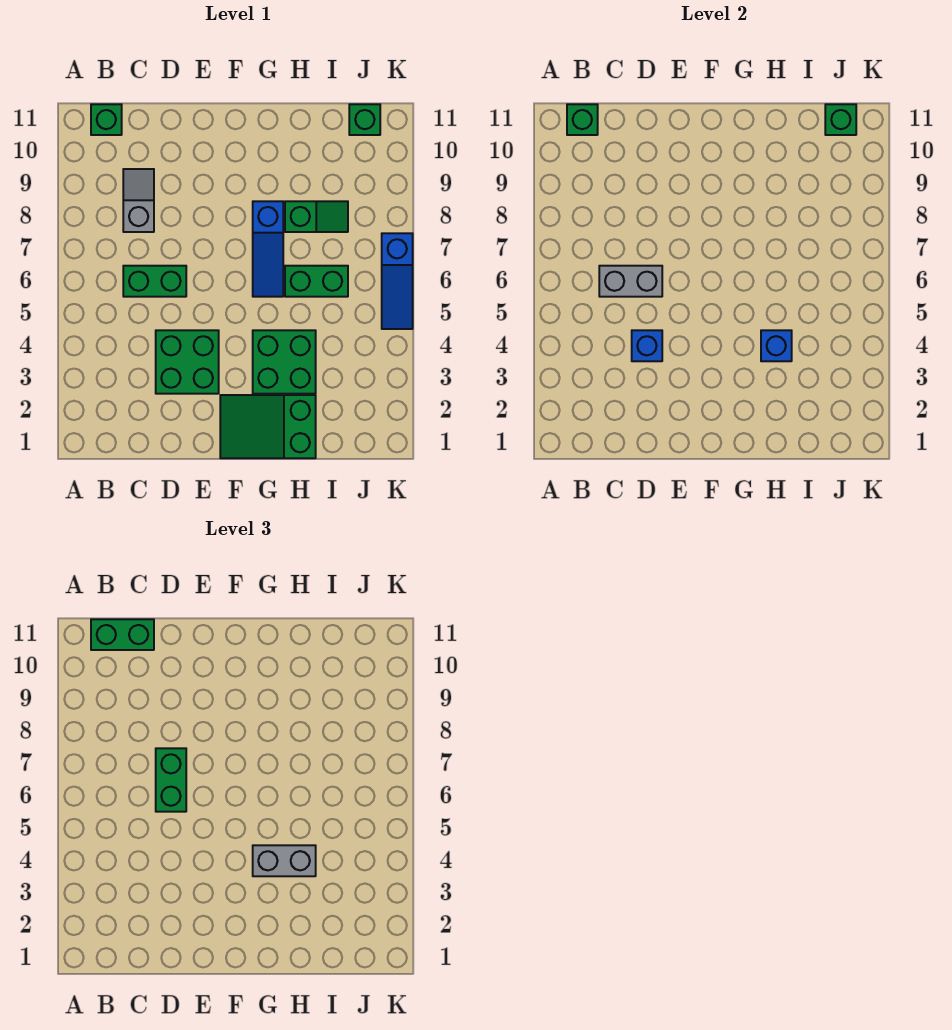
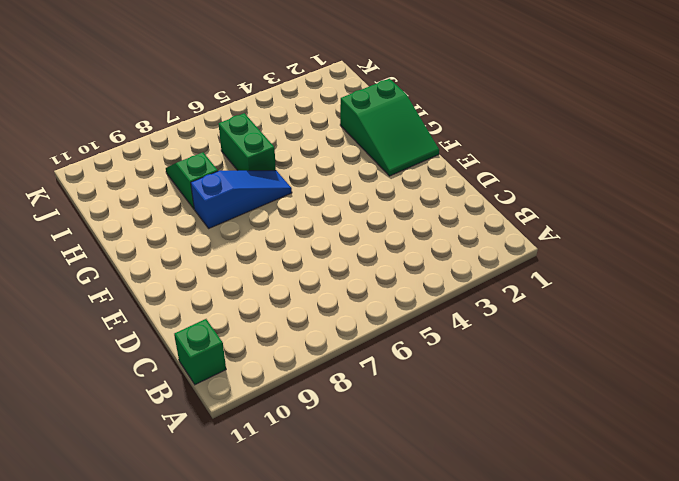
none -> green brick C6:D6 level 1
none -> grey slope C8:C9 level 1 top 8
none -> green brick D3:E4 level 1

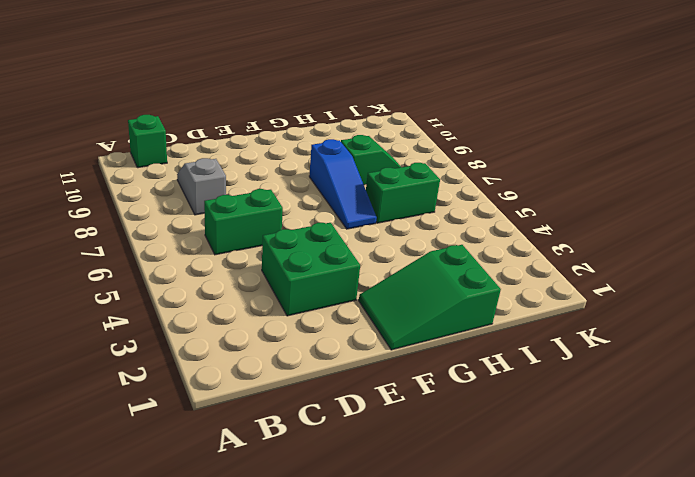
none -> green brick G3:H4 level 1
none -> green brick J11 level 1
none -> blue slope K5:K7 level 1 top 7

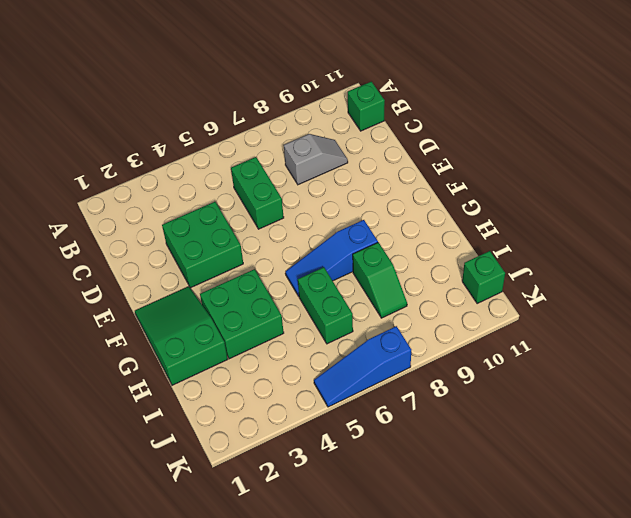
none -> green brick B11 level 2
none -> grey brick C6:D6 level 2
none -> blue brick D4 level 2

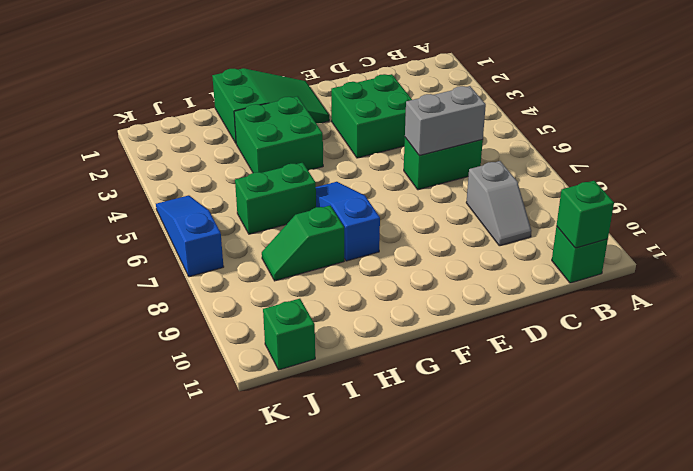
none -> blue brick D4 level 2
none -> blue brick H4 level 2
none -> green brick J11 level 2

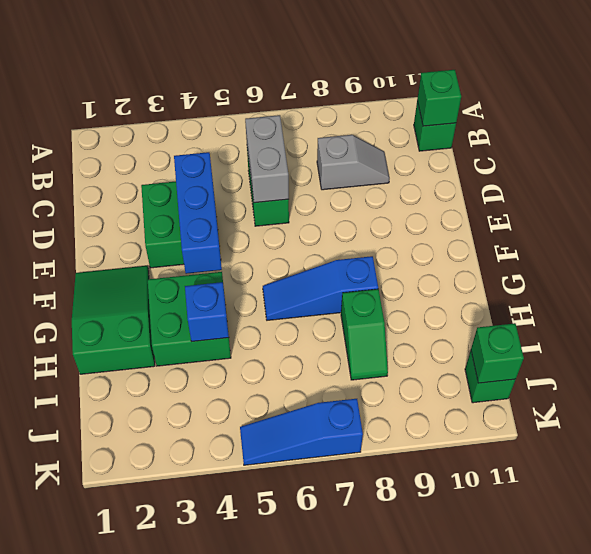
blue brick D4:F4 level 2 -> blue brick D4 level 2
none -> green brick H6:I6 level 1
none -> green brick B11:C11 level 3
none -> green brick D6:D7 level 3

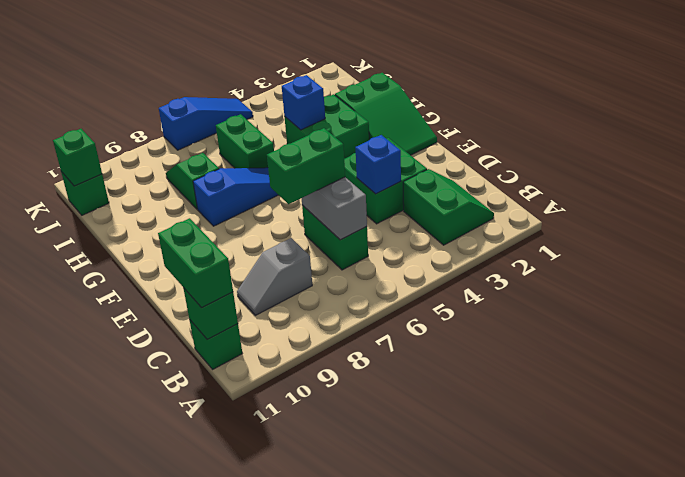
green slope B2:C3 level 1 top 3 -> none
none -> grey brick G4:H4 level 3

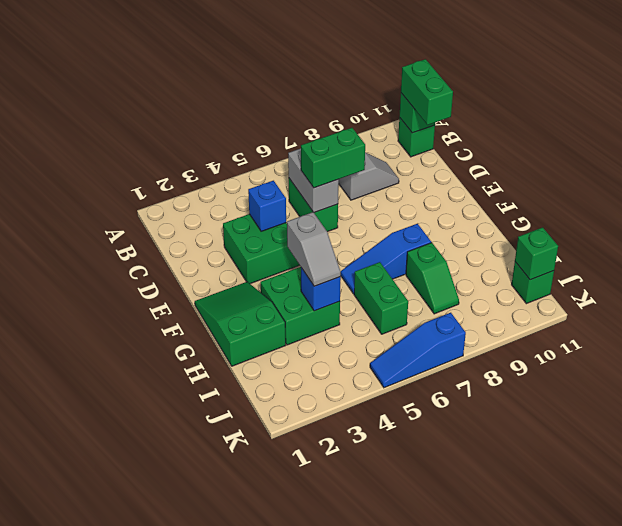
grey slope G4:H4 level 3 top G -> grey brick G4:H4 level 3

